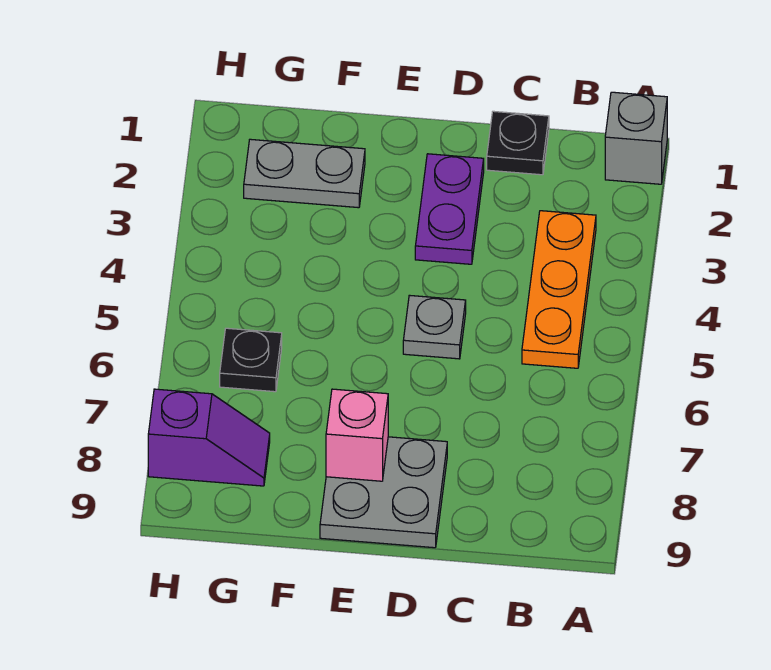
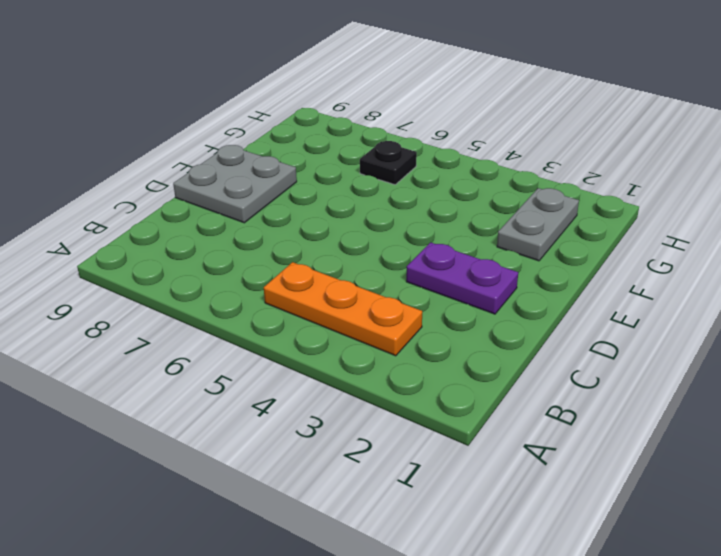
none -> grey brick A1 level 1
none -> black plate C1 level 1

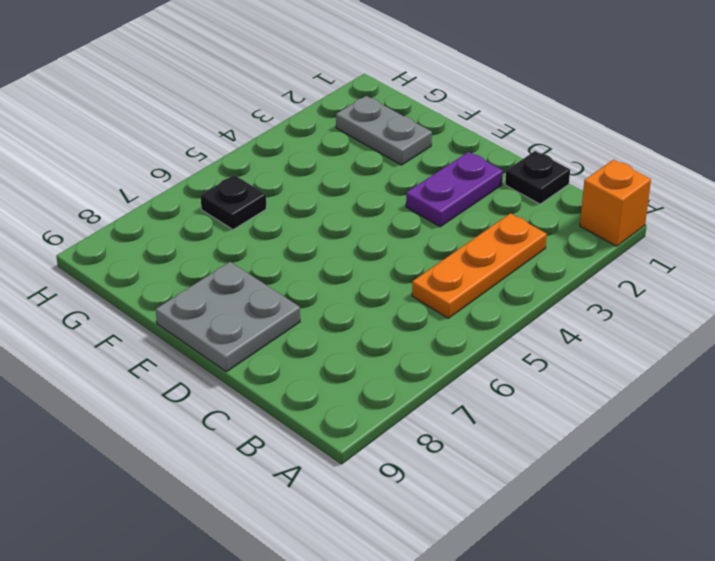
orange brick A1 level 1 -> grey brick A1 level 1
none -> grey plate D5 level 1
none -> purple slope G8:H8 level 1 top H

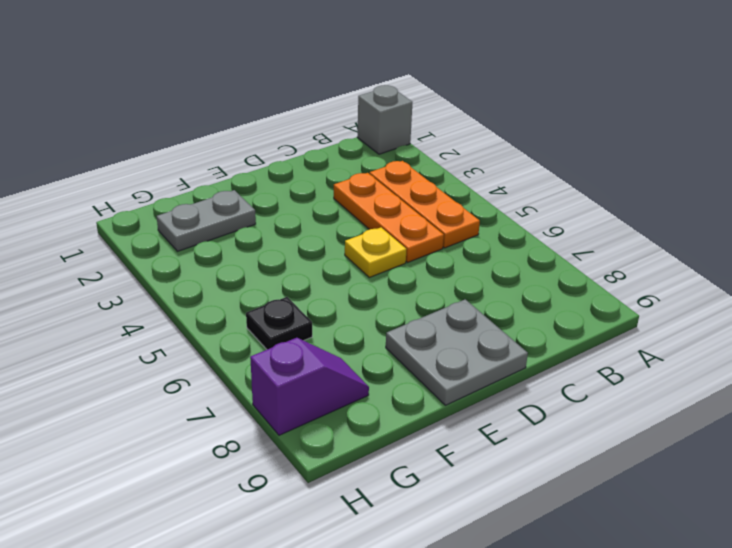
orange plate C3:C5 level 1 -> none
yellow plate D5 level 1 -> grey plate D5 level 1
none -> black plate C1 level 1
none -> purple plate D2:D3 level 1

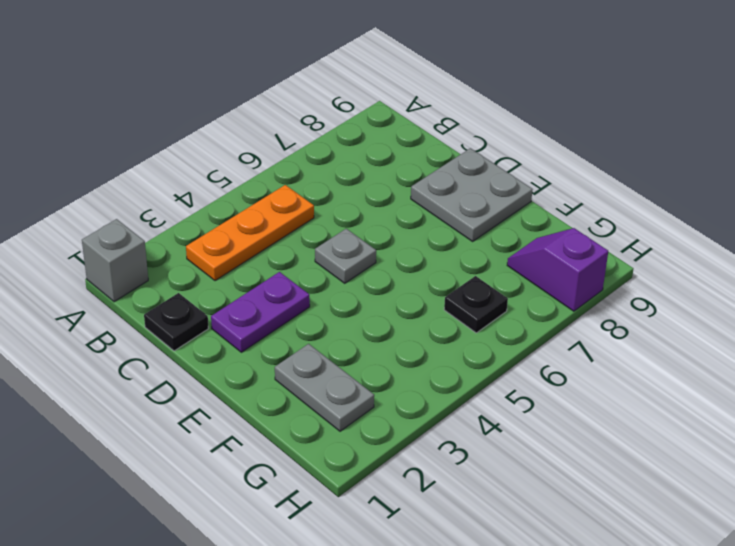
none -> pink brick E8 level 2

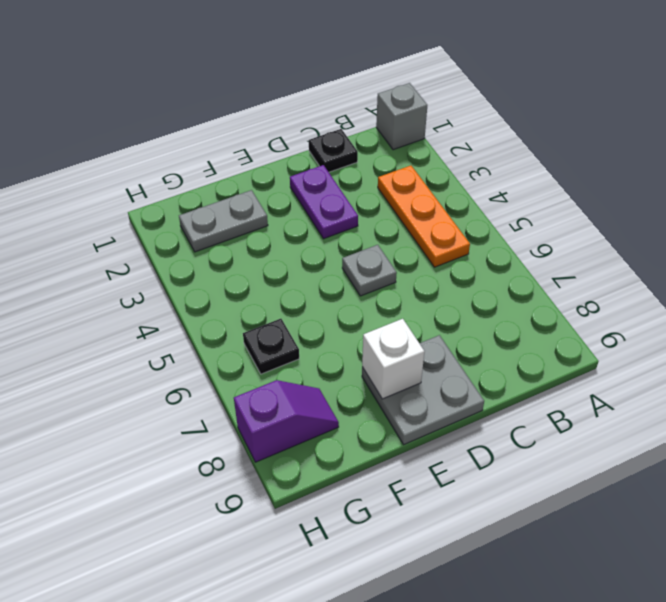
white brick E8 level 2 -> pink brick E8 level 2

